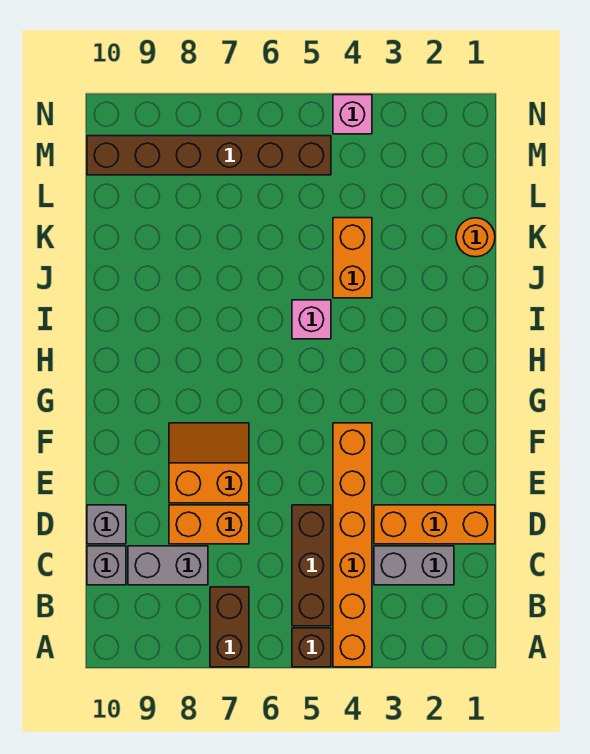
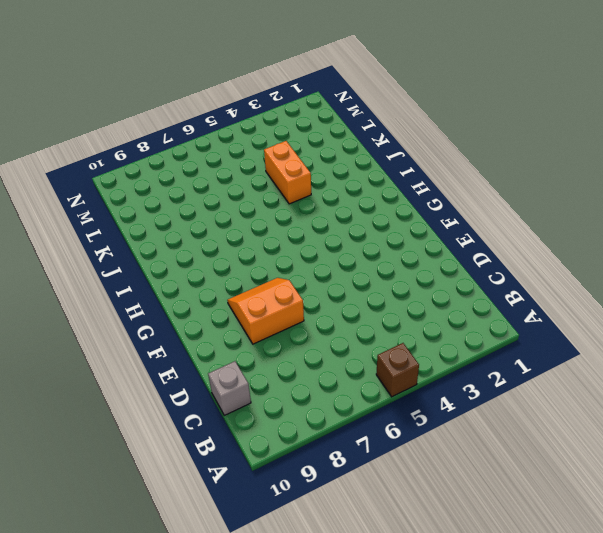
none -> orange brick A4:F4 level 1
none -> brown brick A7:B7 level 1
none -> brown brick B5:D5 level 1

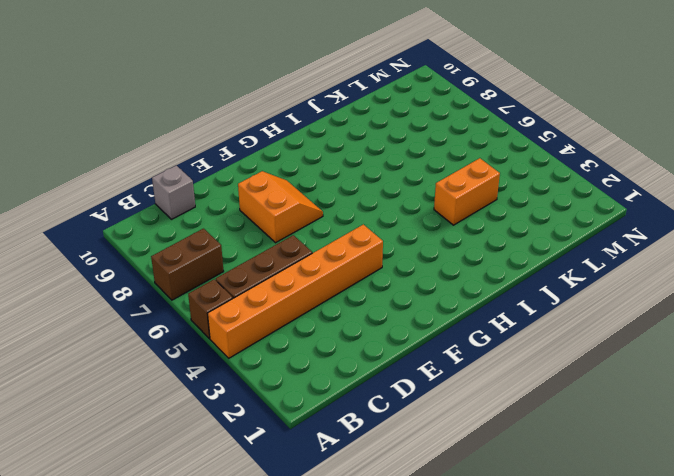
none -> grey brick C2:C3 level 1
none -> grey brick C8:C9 level 1
none -> orange brick D1:D3 level 1

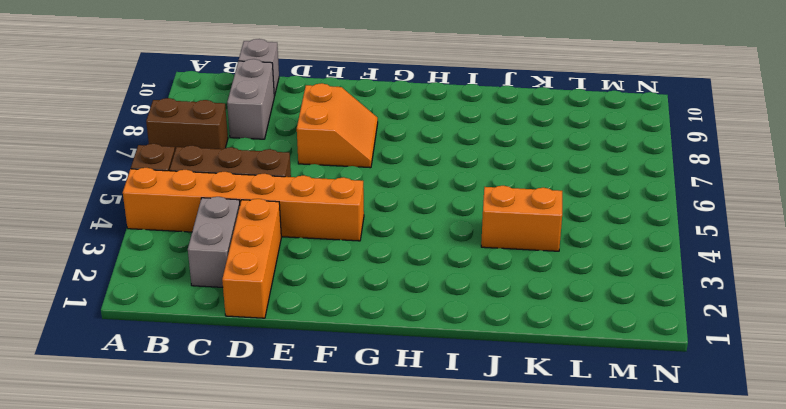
none -> orange brick D7:D8 level 1
none -> grey brick D10 level 1
none -> pink brick I5 level 1

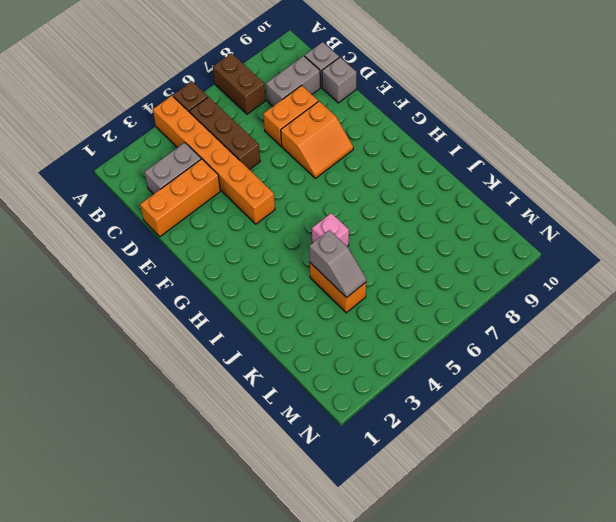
grey slope J4:K4 level 2 top J -> none
none -> orange round brick K1 level 1
none -> brown brick M5:M10 level 1
none -> pink brick N4 level 1

